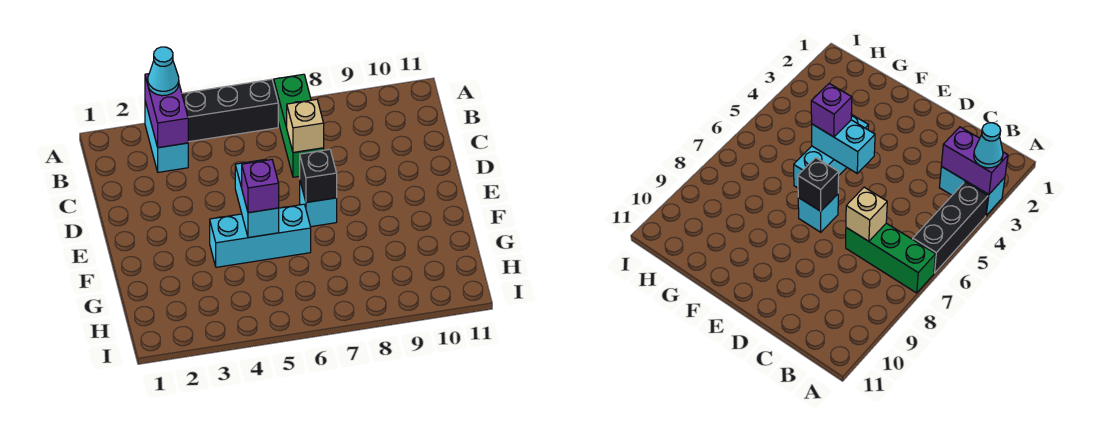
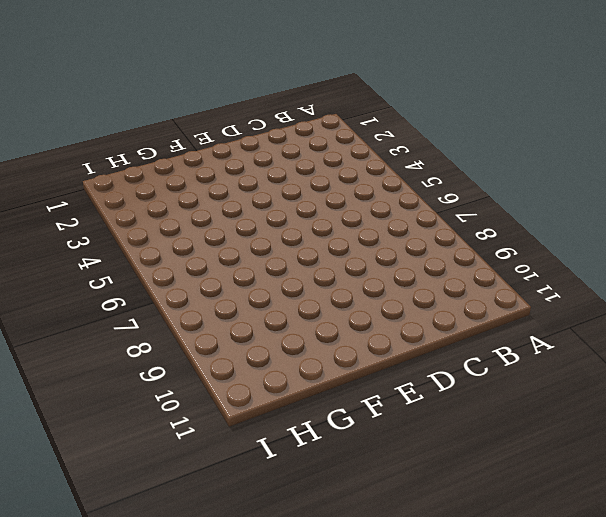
none -> cyan brick A3:B3 level 1
none -> black brick A4:A6 level 1

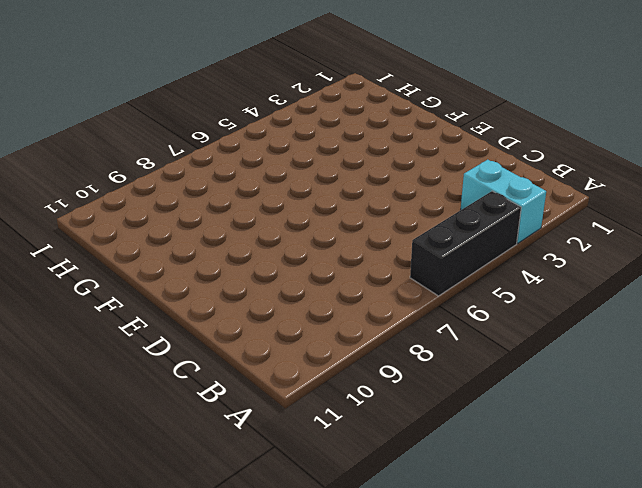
none -> green brick A7:C7 level 1
none -> cyan brick E7 level 1

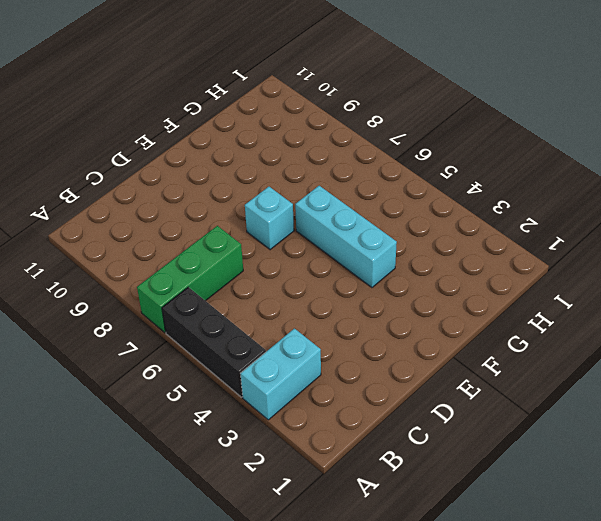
none -> purple brick A3:B3 level 2
none -> tan brick C7 level 2

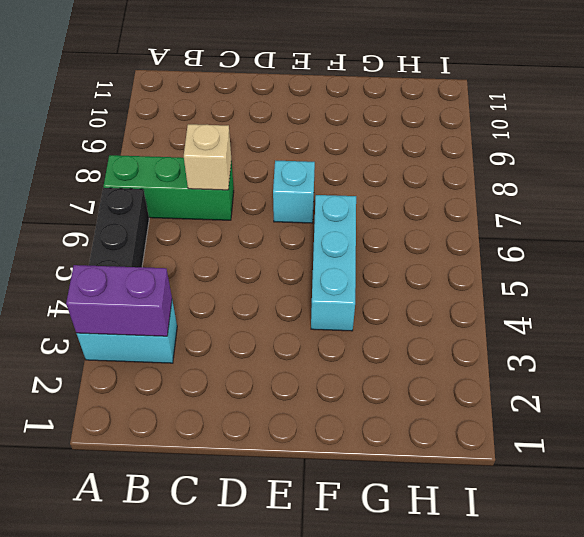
none -> cyan brick E5:F5 level 2
none -> black brick E7 level 2

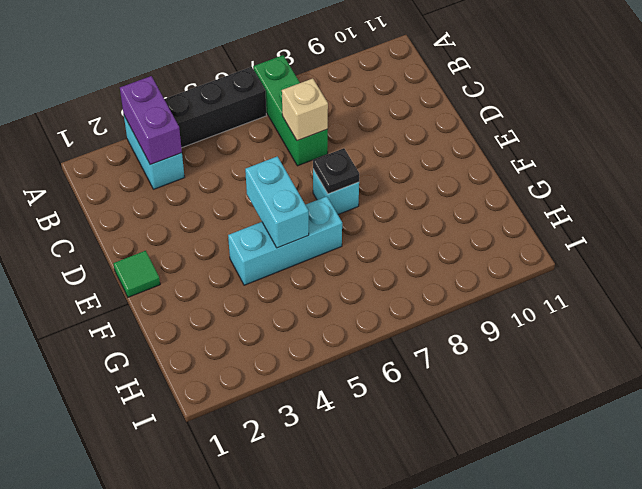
green tile E1 level 1 -> none
black plate E7 level 2 -> black brick E7 level 2
none -> cyan cone A3 level 3
none -> purple brick F5 level 3

